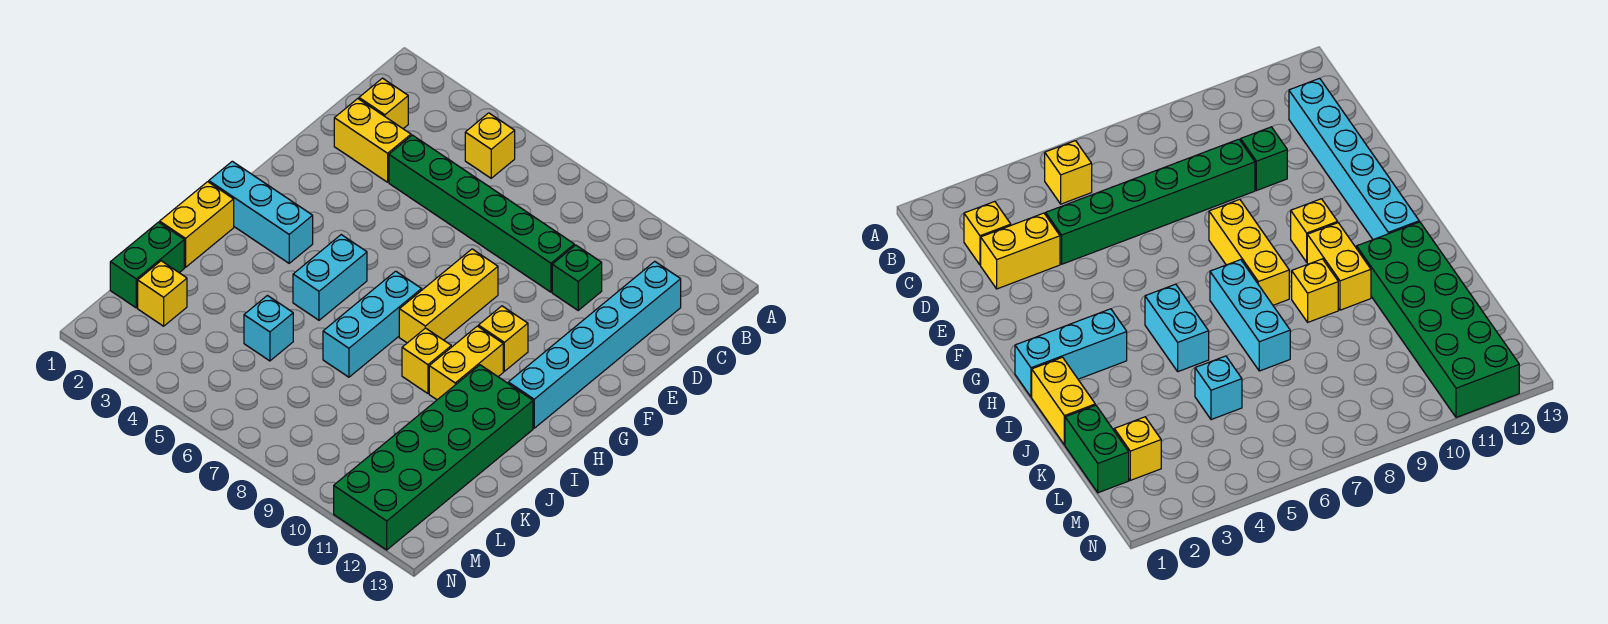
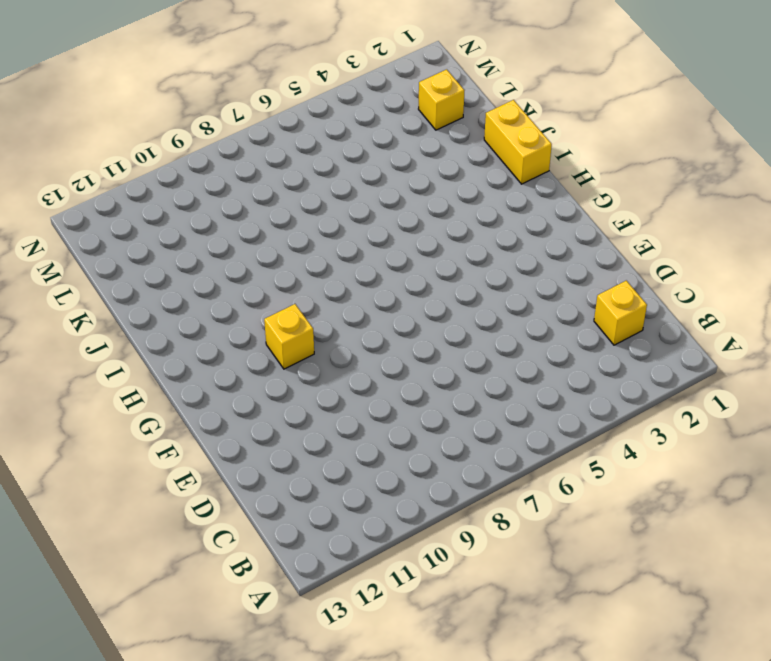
none -> yellow brick B5 level 1
none -> cyan brick C12:H12 level 1
none -> yellow brick D2:D3 level 1

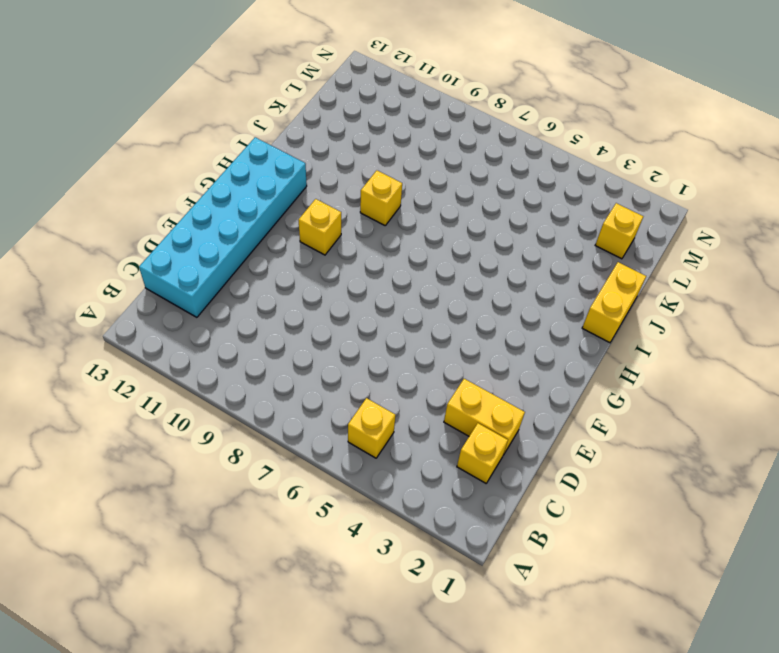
cyan brick C12:H13 level 1 -> cyan brick C12:H12 level 1
none -> green brick D4:D9 level 1
none -> green brick D10 level 1
none -> yellow brick F8:H8 level 1

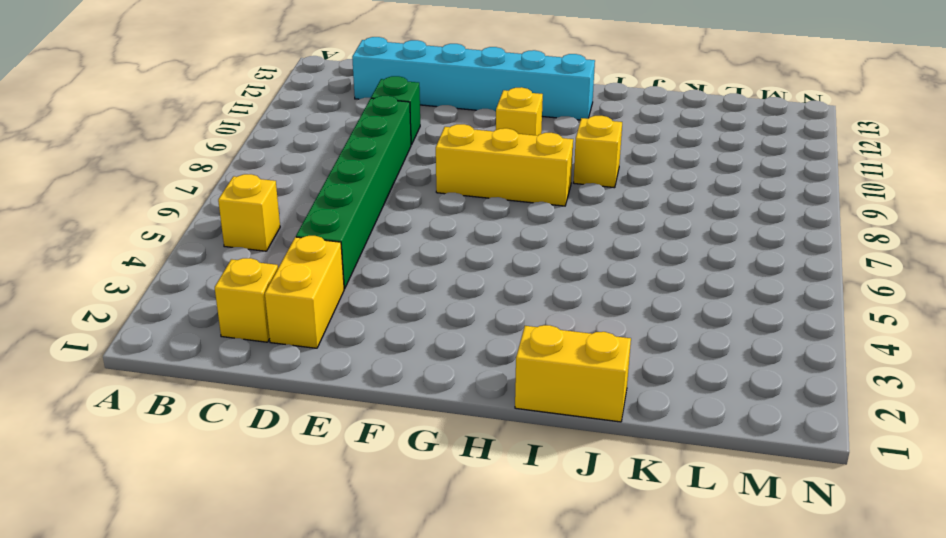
none -> cyan brick H1:H3 level 1
none -> cyan brick H5:I5 level 1
none -> cyan brick H7:J7 level 1

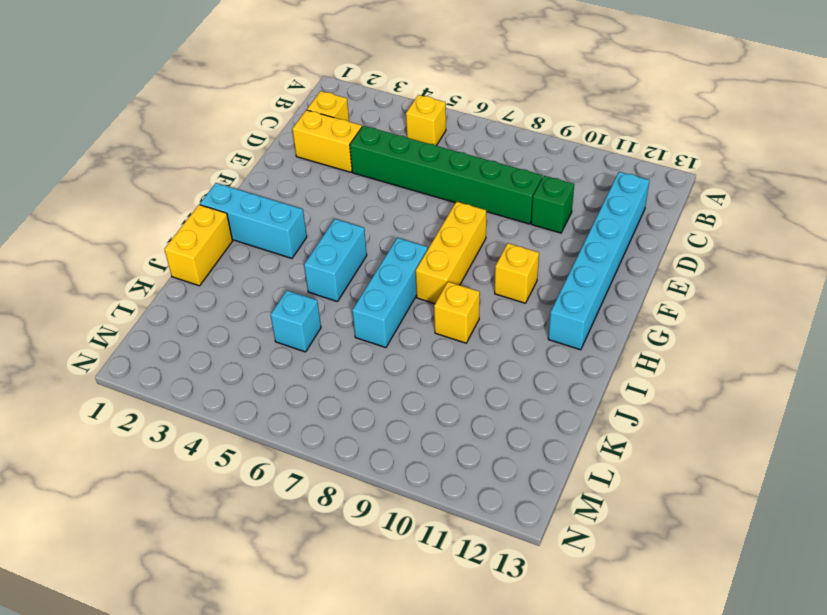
none -> yellow brick H10:I10 level 1
none -> green brick I11:N12 level 1
none -> green brick K1:L1 level 1

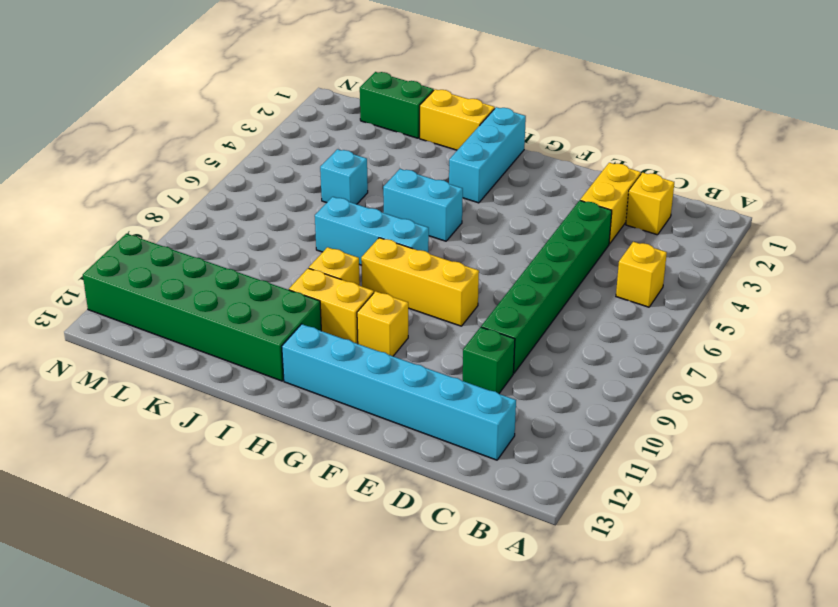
none -> yellow brick L2 level 1

